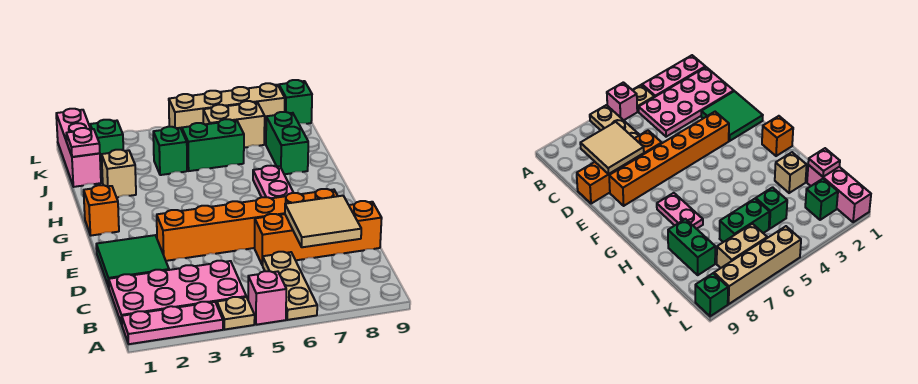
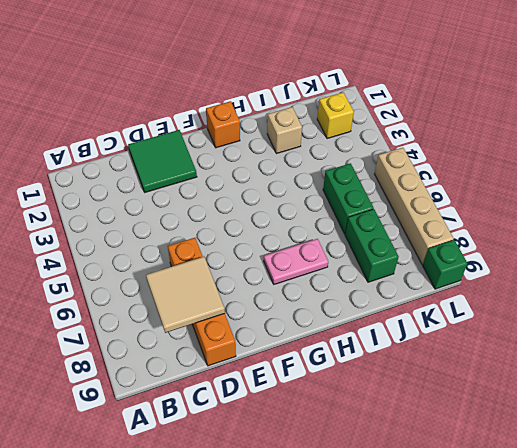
green brick J7:J8 level 1 -> green brick I8:J8 level 1
yellow brick K2 level 1 -> green brick K2 level 1
none -> pink plate A1:A3 level 1
none -> tan plate A4 level 1
none -> pink brick A5 level 1

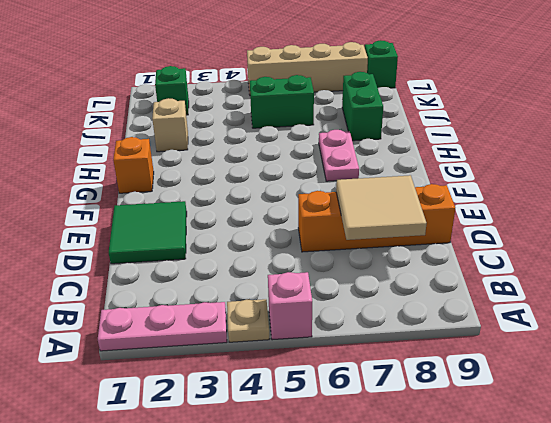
none -> tan plate A6:C6 level 1
none -> pink plate B1:C4 level 1
none -> orange brick E3:E8 level 1

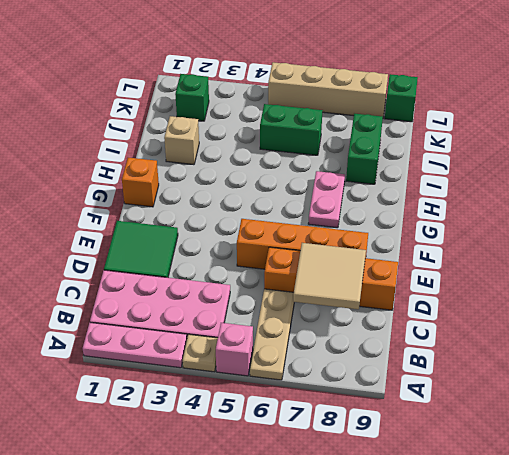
orange brick E5:E8 level 1 -> orange brick E3:E8 level 1
none -> pink brick J1:L1 level 1
none -> green brick J4 level 1
none -> tan brick K6:K7 level 1

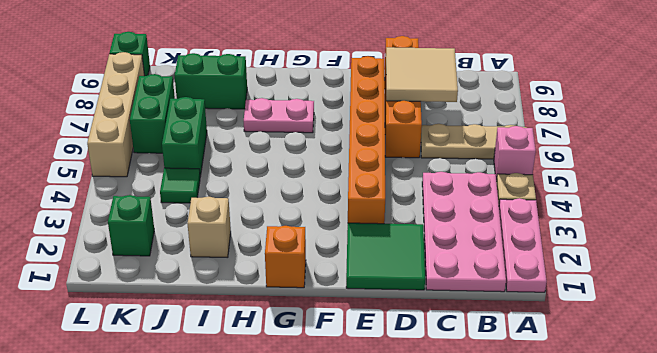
green tile J4 level 1 -> green brick J4 level 1
green brick K6:K7 level 1 -> tan brick K6:K7 level 1
none -> pink brick J1:L1 level 1
none -> pink plate J1 level 2

